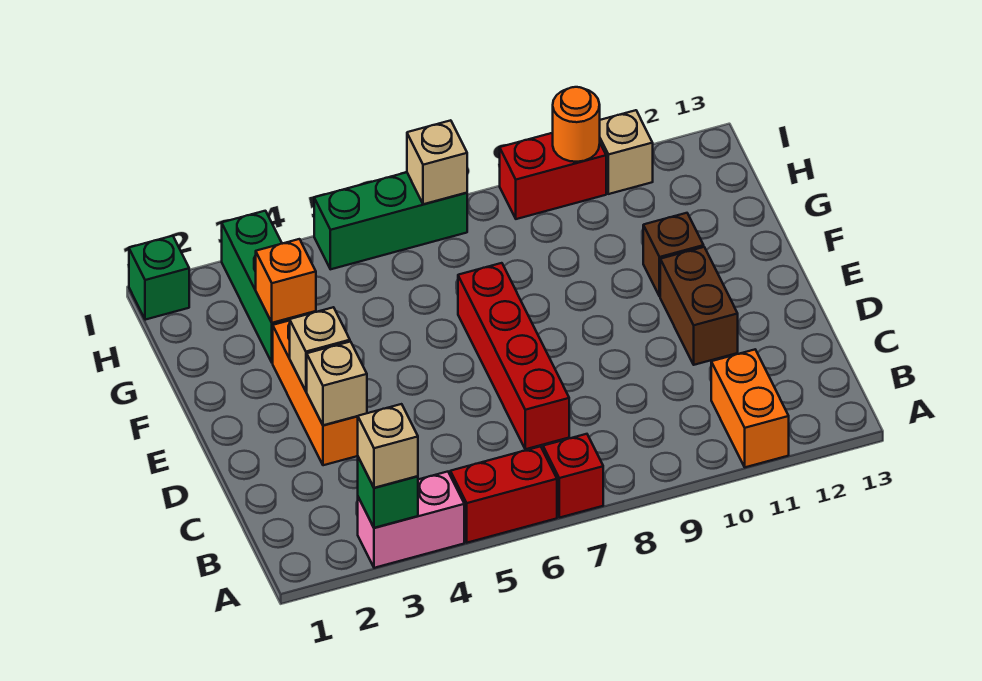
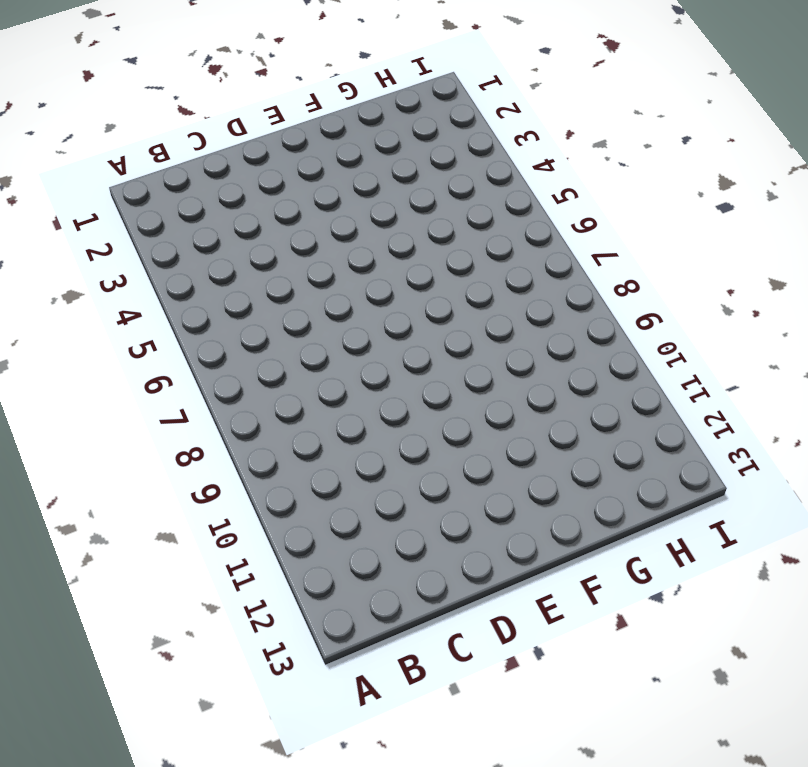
none -> pink brick A3:A4 level 1
none -> red brick A5:A6 level 1
none -> red brick A7 level 1

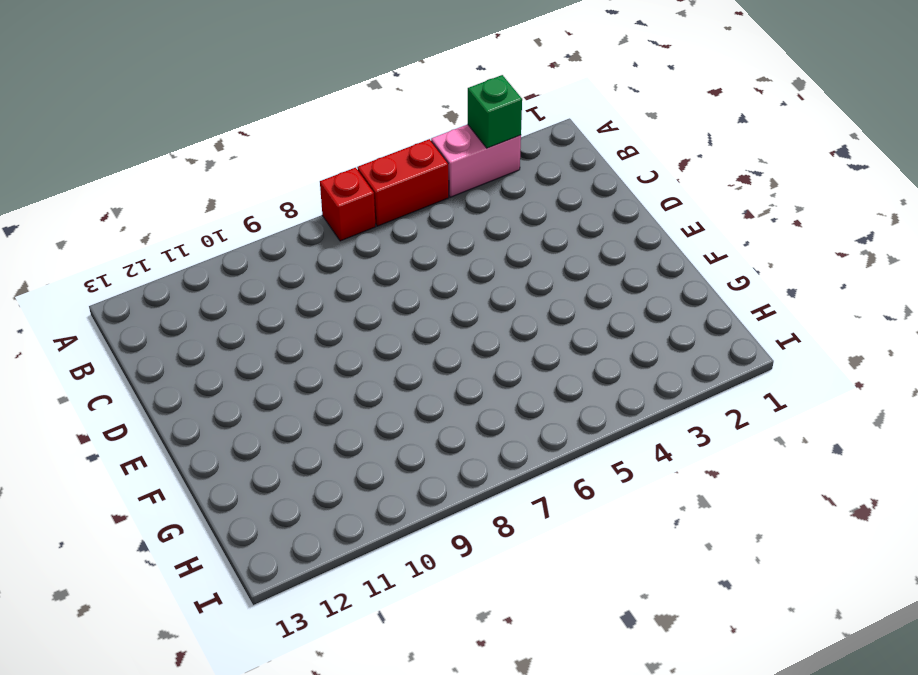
none -> orange brick A11:B11 level 1
none -> red brick C7:F7 level 1
none -> orange brick D3:F3 level 1

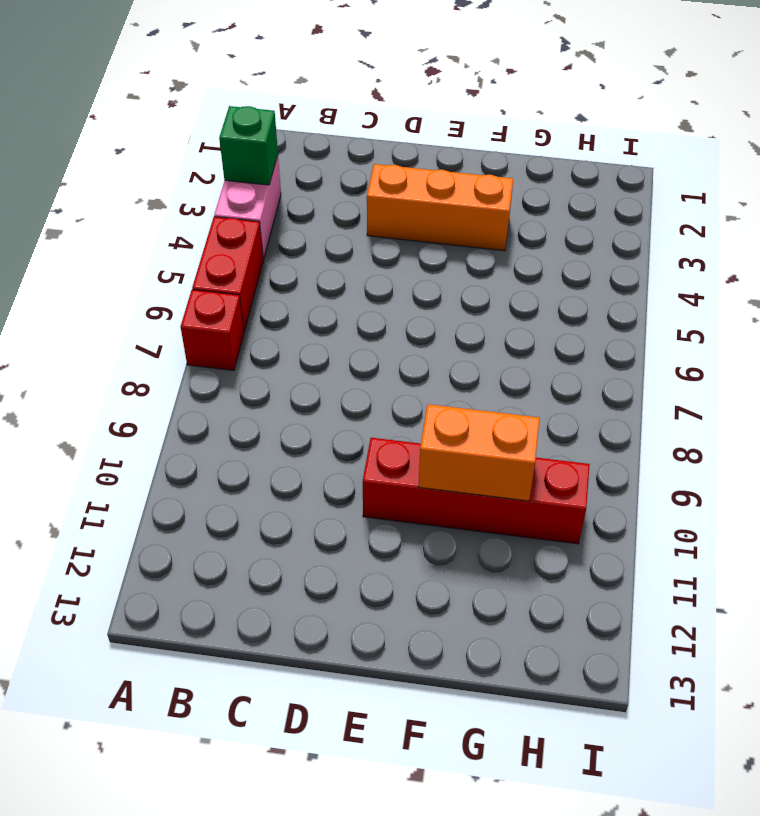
red brick E10:H10 level 1 -> red brick C7:F7 level 1
orange brick F10:G10 level 2 -> orange brick A11:B11 level 1
none -> brown brick D11:E11 level 1
none -> brown brick F11 level 1
none -> green brick G3:I3 level 1

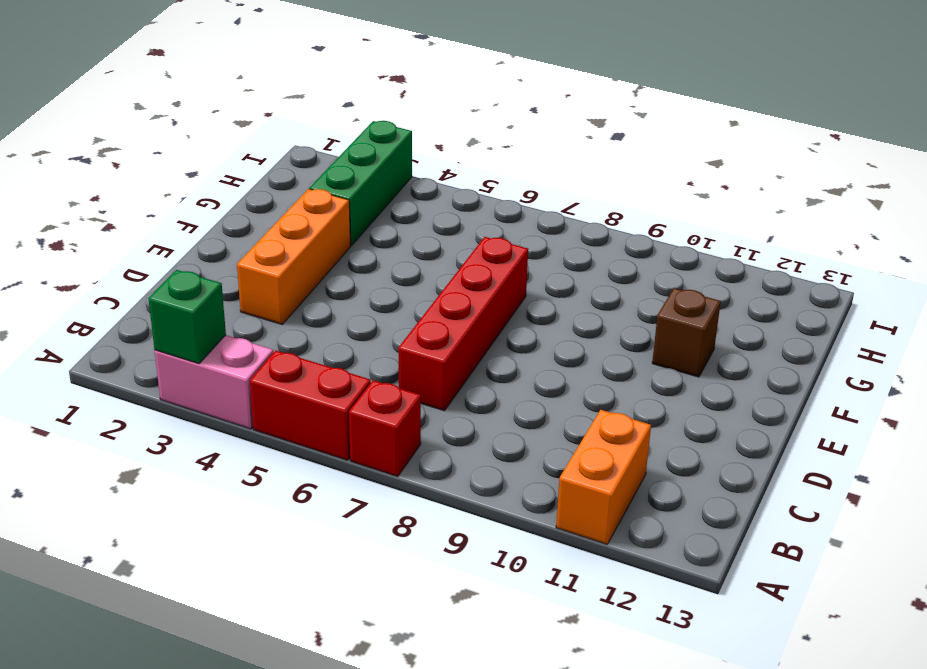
none -> brown brick D11:E11 level 1
none -> green brick I1 level 1
none -> green brick I5:I7 level 1

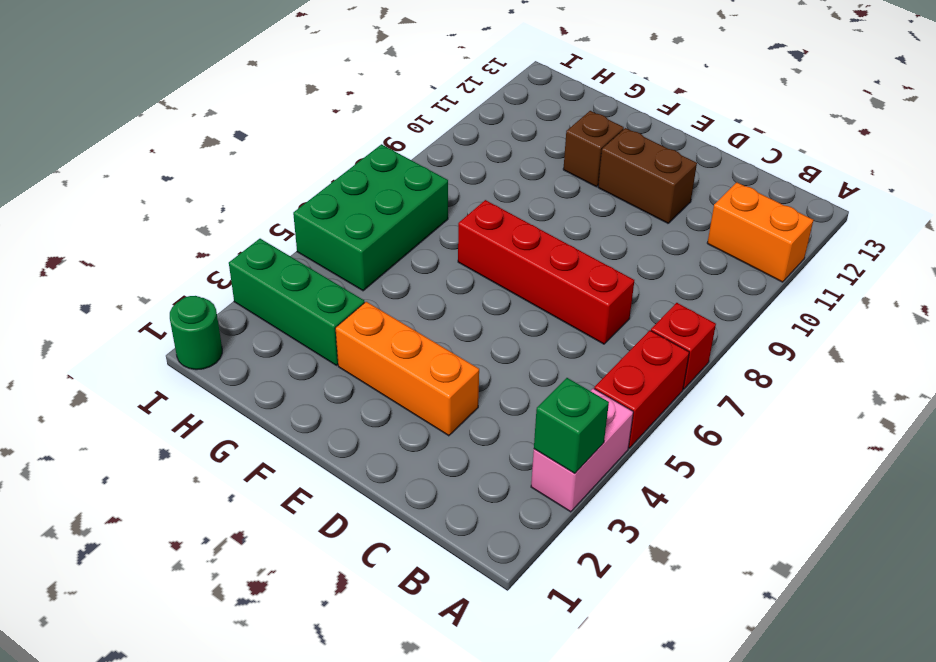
green brick H5:I7 level 1 -> green brick I5:I7 level 1
green round brick I1 level 1 -> green brick I1 level 1
none -> red brick I9:I10 level 1
none -> tan brick I11 level 1
none -> tan brick D3 level 2

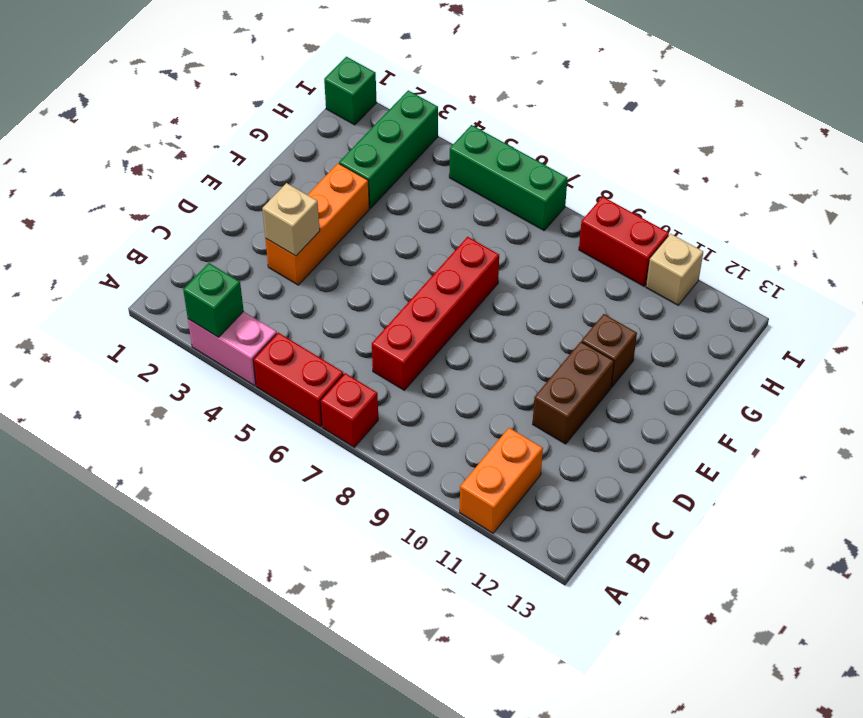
none -> tan brick E3 level 2
none -> orange brick G3 level 2
none -> tan brick I7 level 2

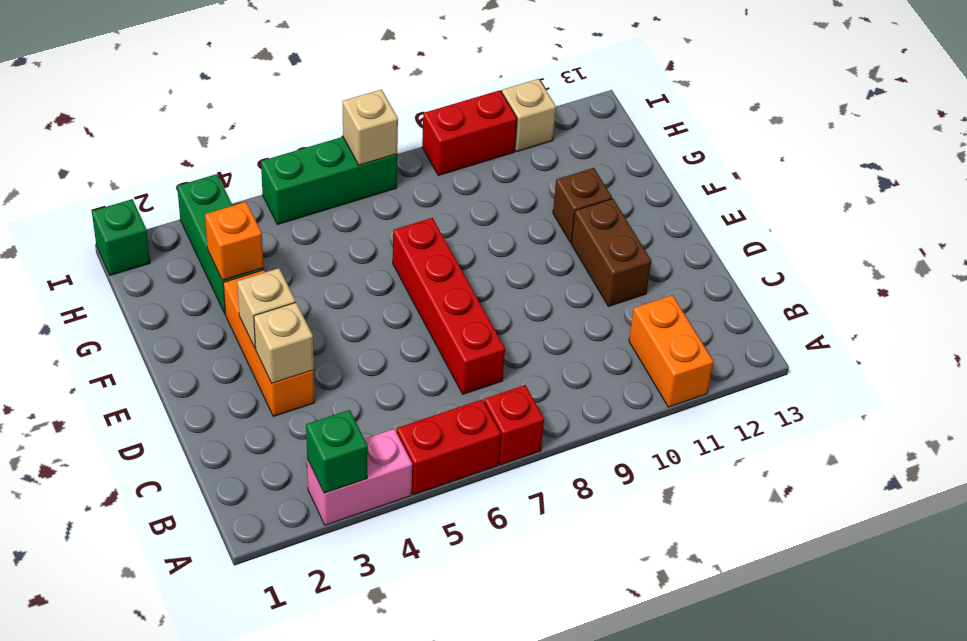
none -> orange round brick I10 level 2
none -> tan brick A3 level 3

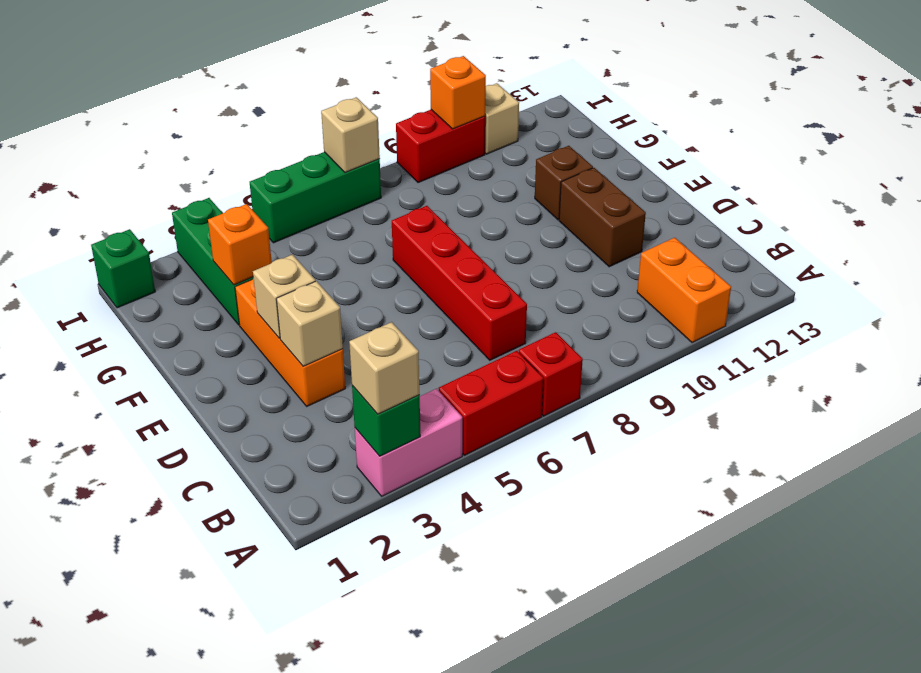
orange brick I10 level 2 -> orange round brick I10 level 2

